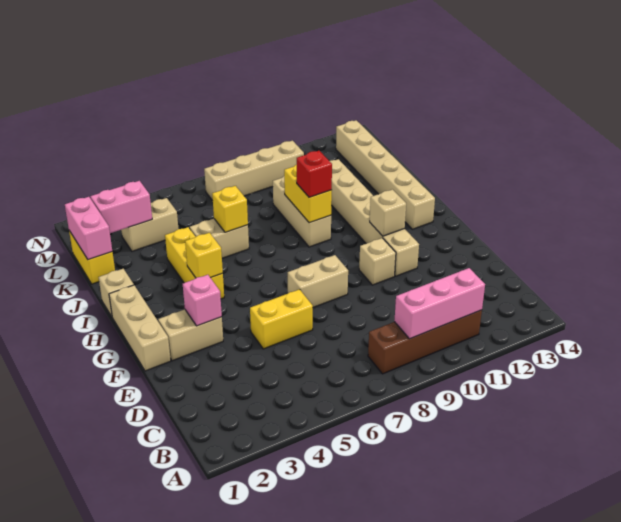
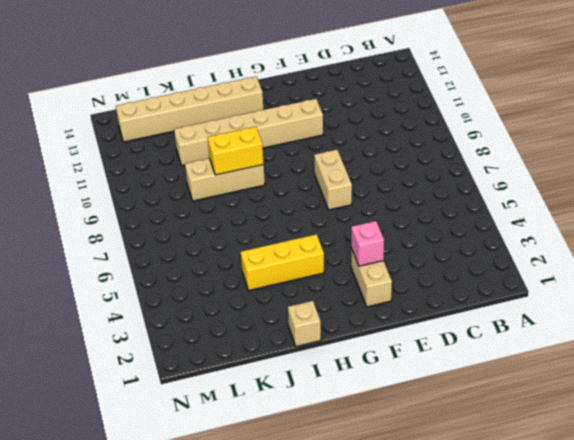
none -> brown brick B8:B11 level 1
none -> yellow brick E5:E6 level 1
none -> tan brick F1:H1 level 1

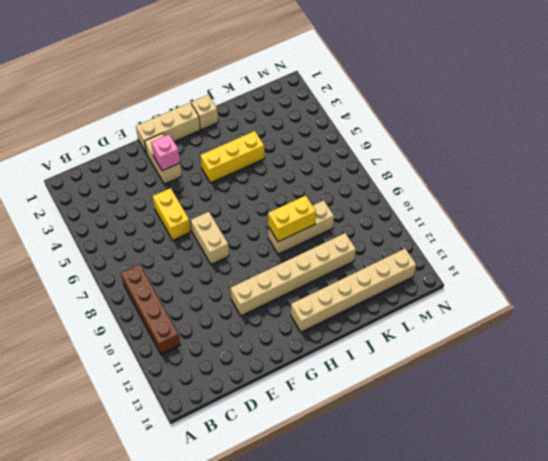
none -> tan brick F10 level 1
none -> tan brick J5:J6 level 1
none -> yellow brick K1:L1 level 1

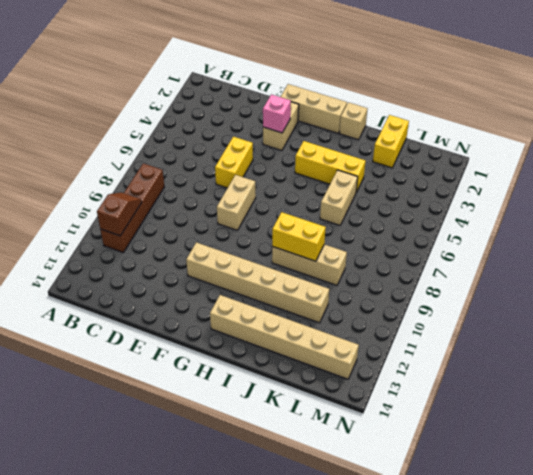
brown slope B10:B11 level 2 top 11 -> pink brick B9:B11 level 2
yellow brick K1:K2 level 1 -> yellow brick K1:L1 level 1
none -> tan brick F10 level 1
none -> tan brick L3:L4 level 1
none -> tan brick M7:M10 level 1

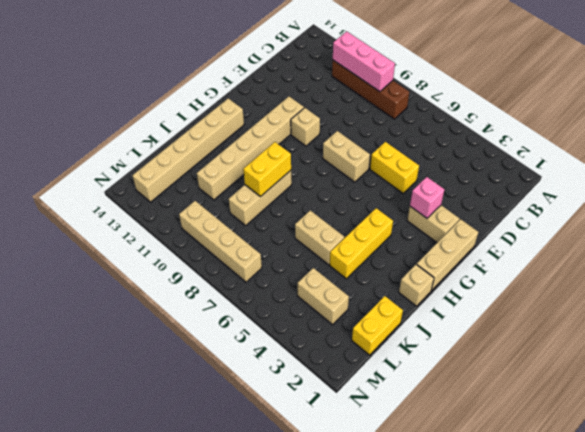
none -> tan brick G11 level 2
none -> yellow brick H4 level 2
none -> yellow brick J6 level 2

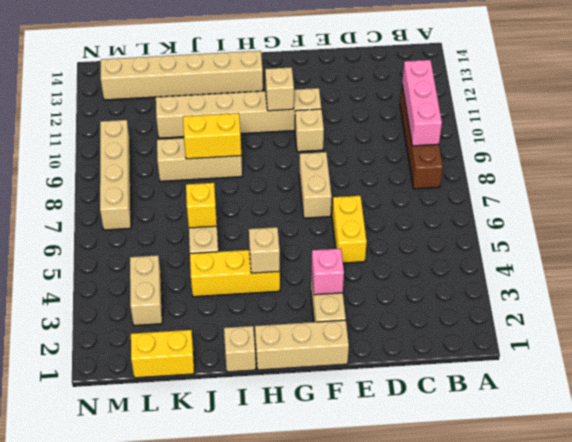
tan brick H4 level 2 -> yellow brick H4 level 2
none -> pink brick K1:L1 level 2
none -> pink brick L2:L3 level 2
none -> red brick I9 level 3

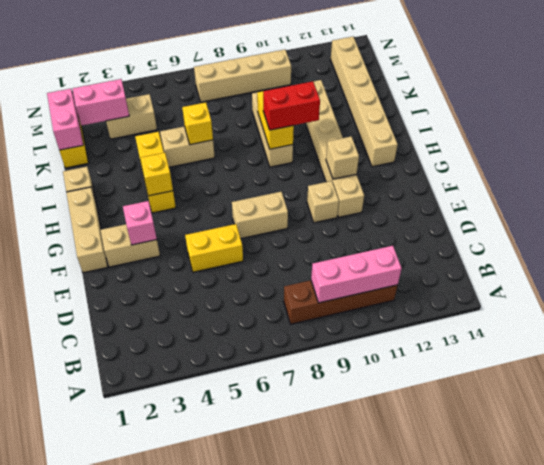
red brick I9:I10 level 3 -> red brick I9 level 3

